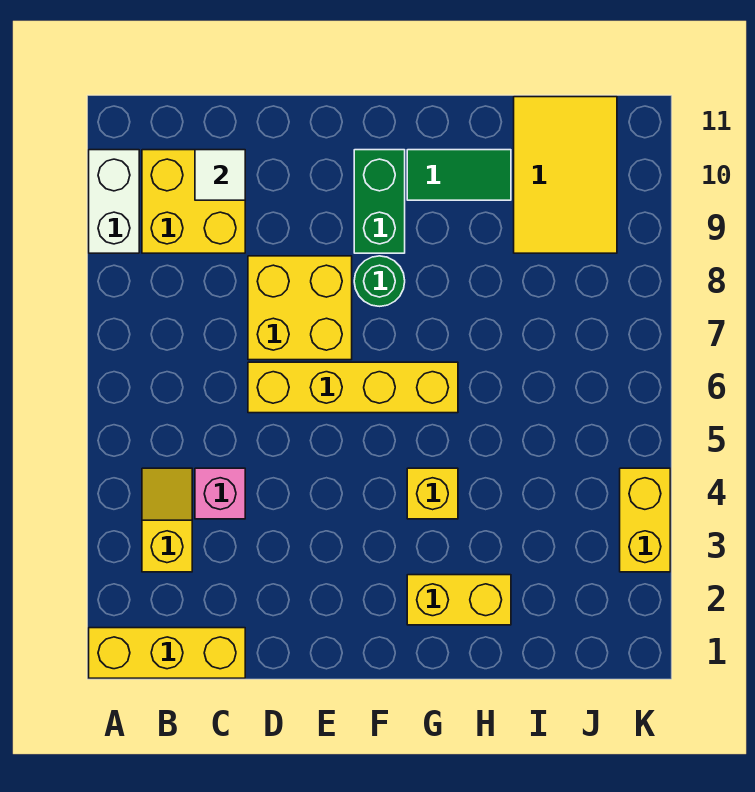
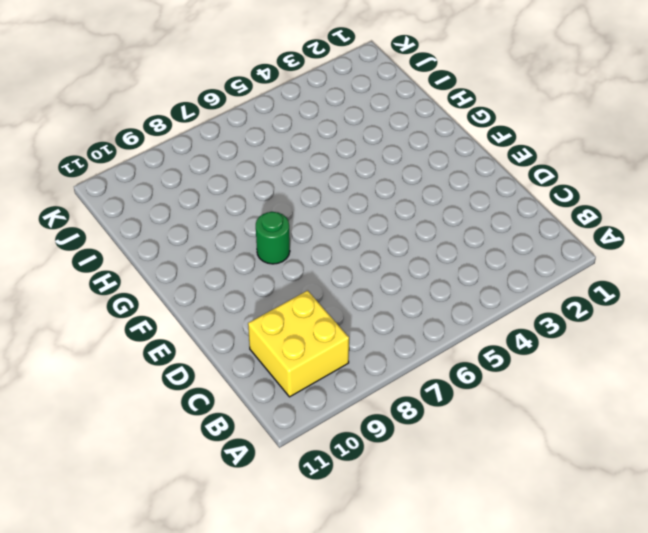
none -> yellow brick A1:C1 level 1
none -> white brick A9:A10 level 1
none -> yellow slope B3:B4 level 1 top 3

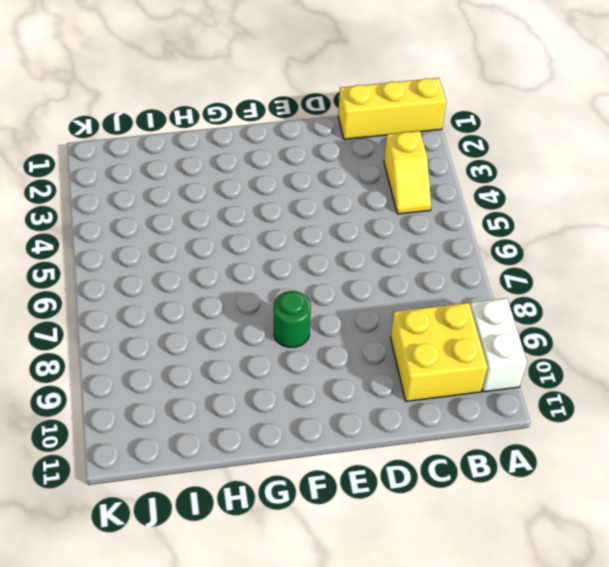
none -> pink brick C4 level 1
none -> yellow brick D6:G6 level 1
none -> yellow brick D7:E8 level 1

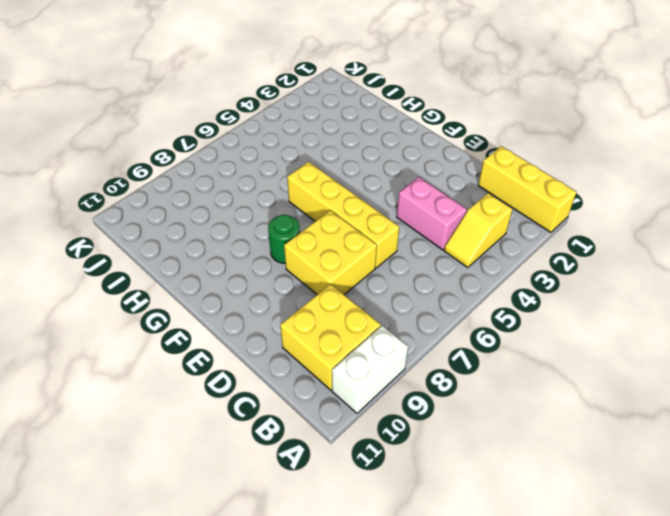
pink brick C4:D4 level 1 -> pink brick C4 level 1
none -> green brick F9:F10 level 1
none -> yellow brick G2:H2 level 1
none -> yellow brick G4 level 1

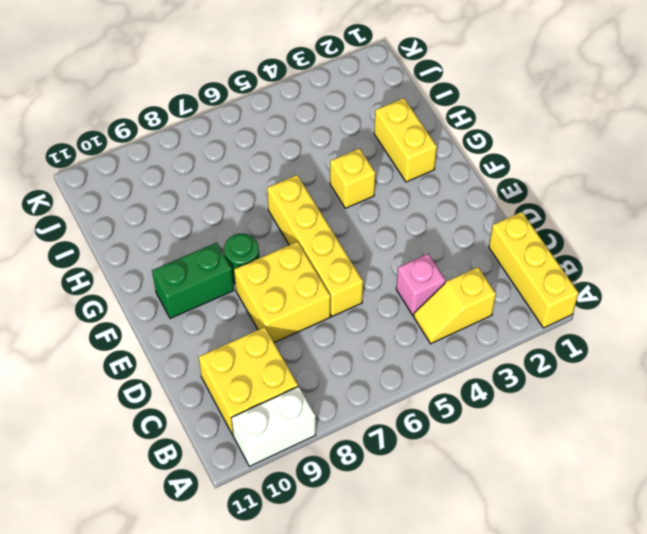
none -> green tile G10:H10 level 1
none -> yellow tile I9:J11 level 1
none -> yellow brick K3:K4 level 1

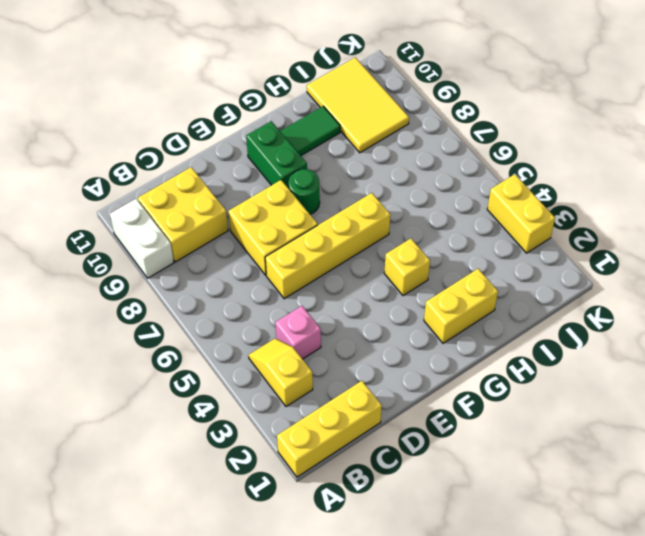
none -> white tile C10 level 2

